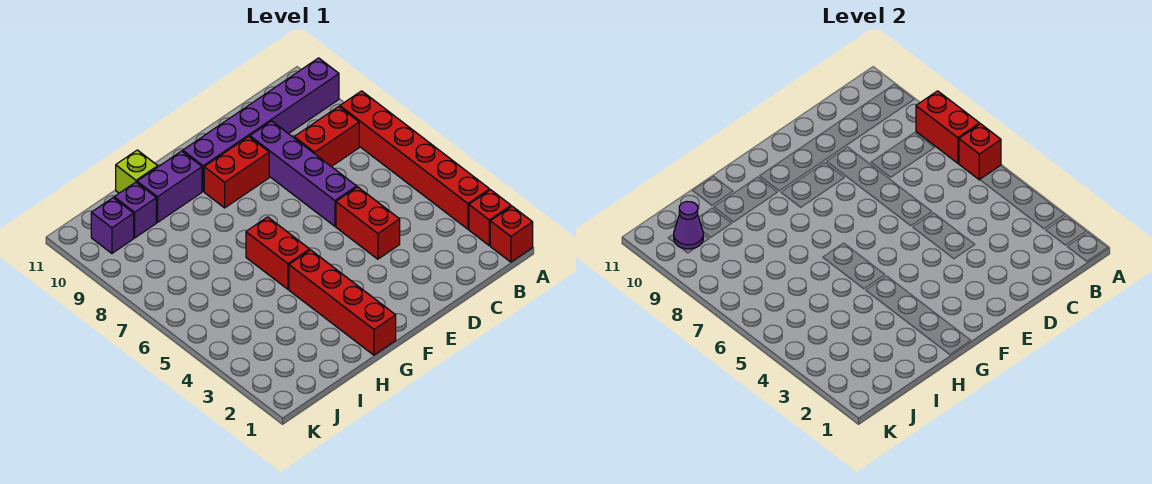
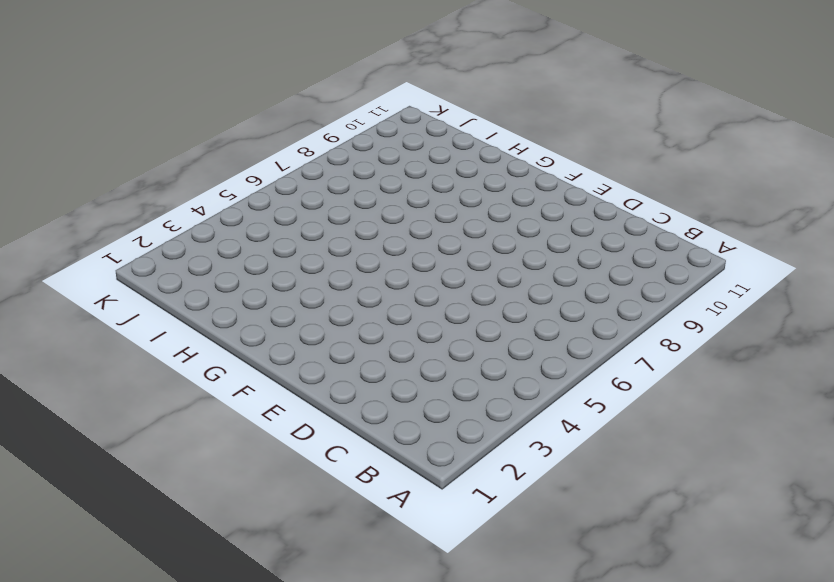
none -> red brick A1 level 1
none -> red brick A2 level 1
none -> red brick A3:A8 level 1

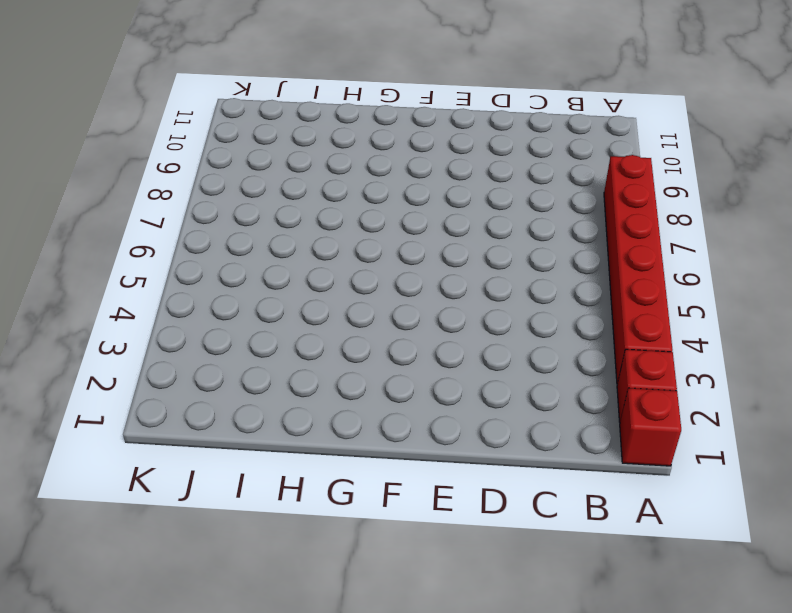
none -> purple brick A10:F10 level 1
none -> red brick B8:C8 level 1
none -> red brick D4:D5 level 1

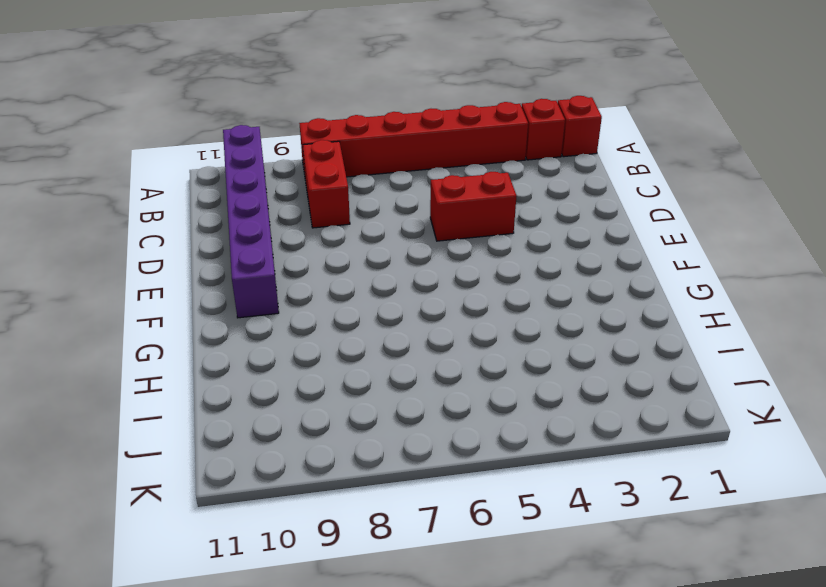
none -> purple brick D6:D9 level 1
none -> red brick E9:F9 level 1
none -> red brick G1:G4 level 1

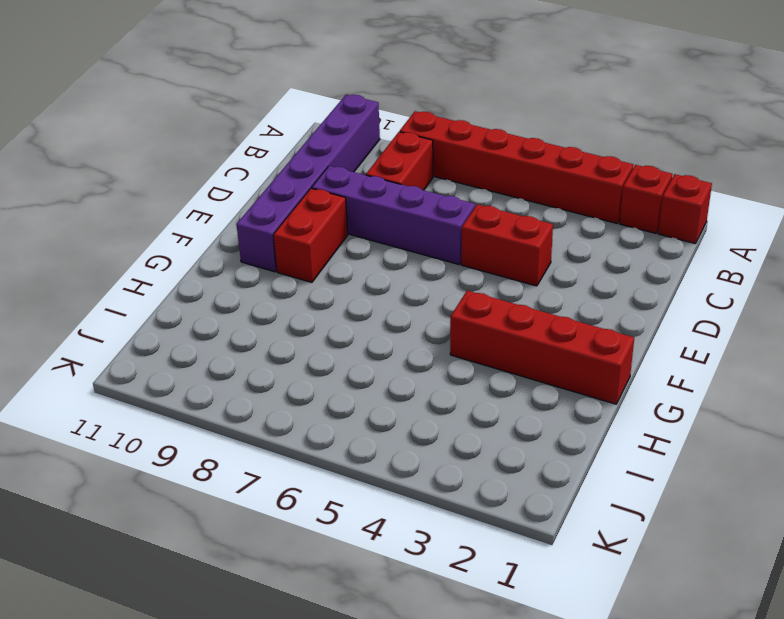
none -> red brick G5:G6 level 1
none -> purple brick G10:H10 level 1
none -> lime brick H11 level 1

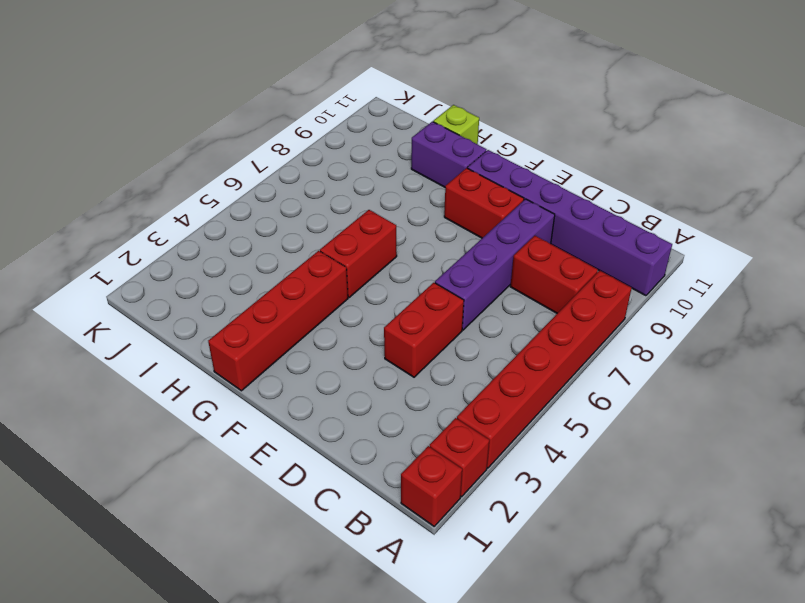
none -> purple brick I10 level 1
none -> purple brick J10 level 1
none -> red brick A6 level 2

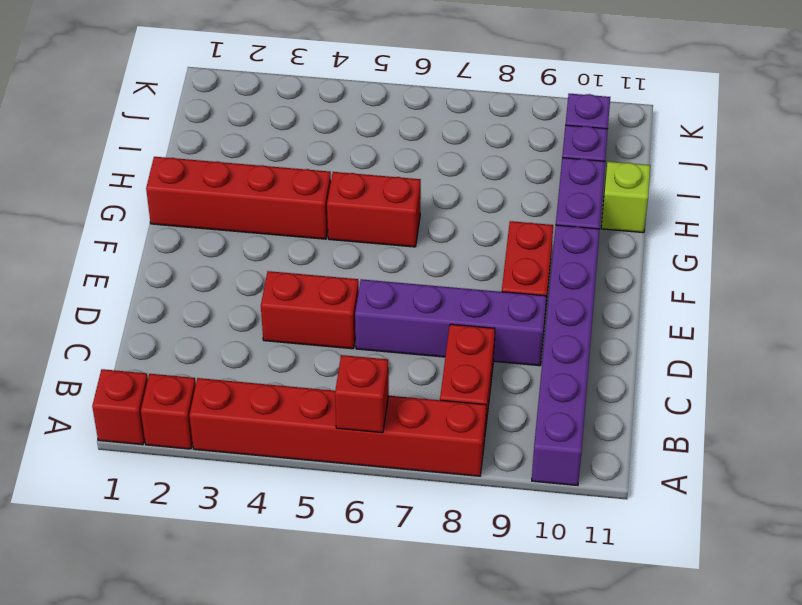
none -> red brick A7:A8 level 2
none -> purple cone J10 level 2

